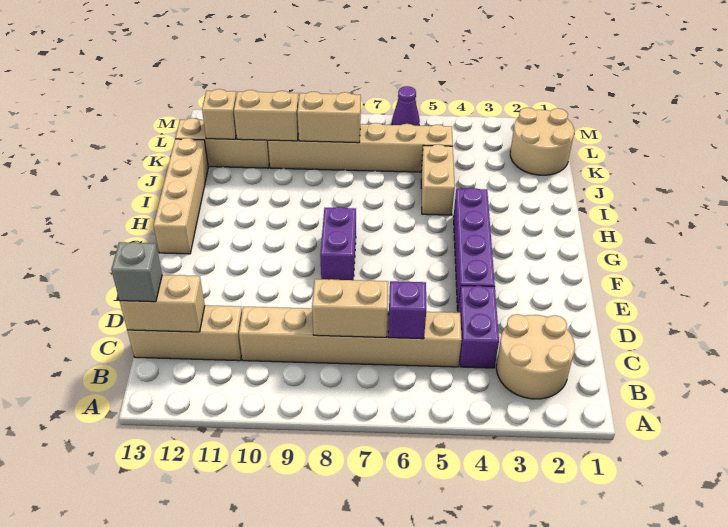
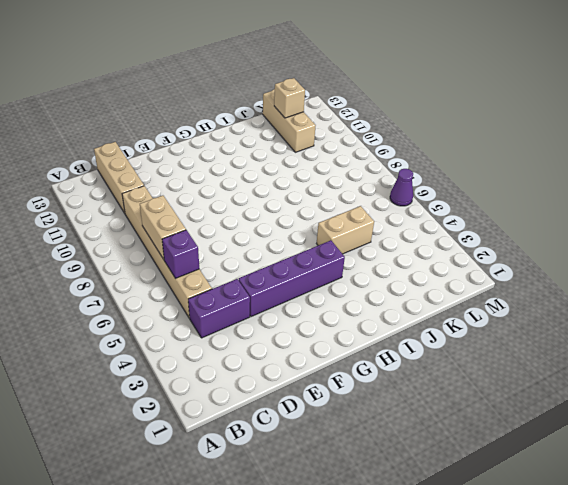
none -> tan round brick B2:C3 level 1
none -> purple brick F8:G8 level 1
none -> tan brick G13:J13 level 1

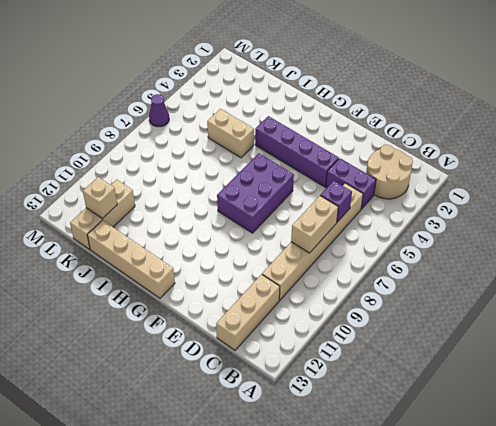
purple brick F6:G8 level 1 -> purple brick F8:G8 level 1
none -> tan round brick K1:L2 level 1
none -> tan brick K5:K10 level 1
none -> tan brick C12:C13 level 2

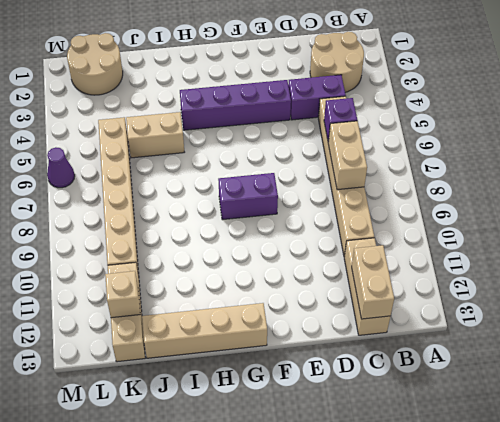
none -> tan brick K8:K9 level 2
none -> tan brick K10:K11 level 2
none -> grey brick C13 level 3

